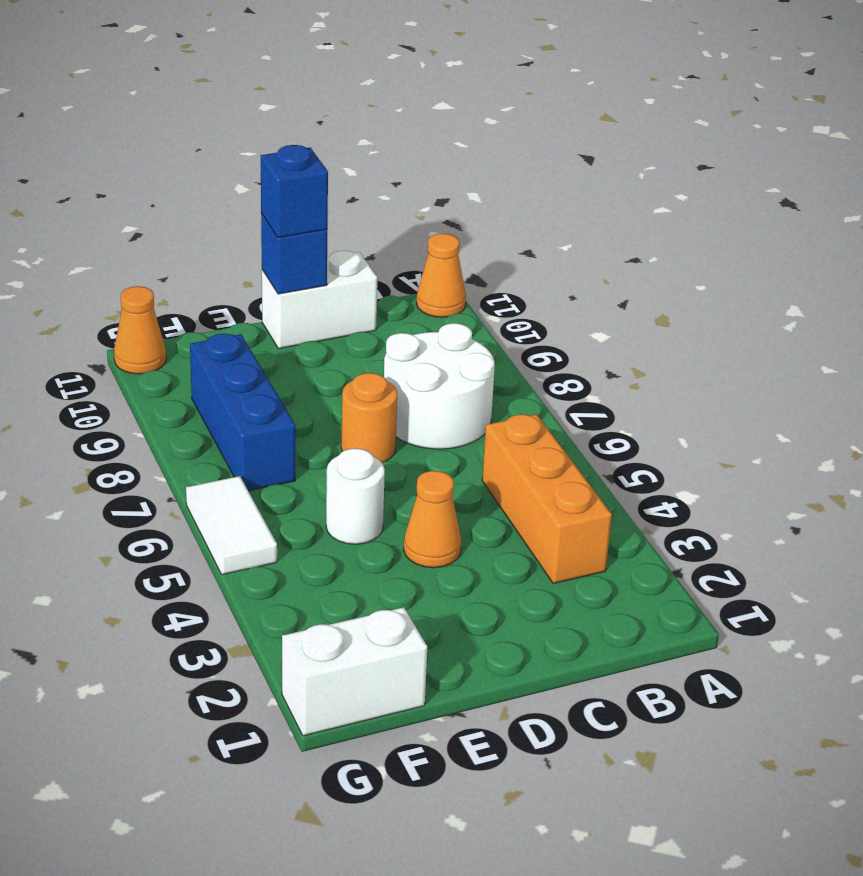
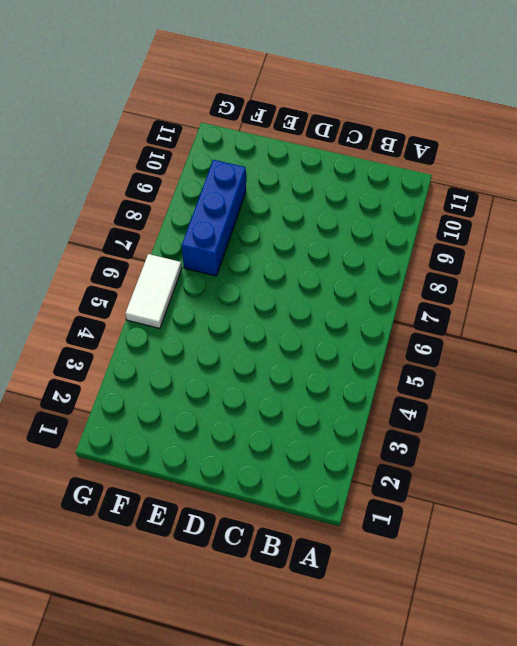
none -> orange cone A11 level 1
none -> orange brick B3:B5 level 1
none -> white round brick B7:C8 level 1

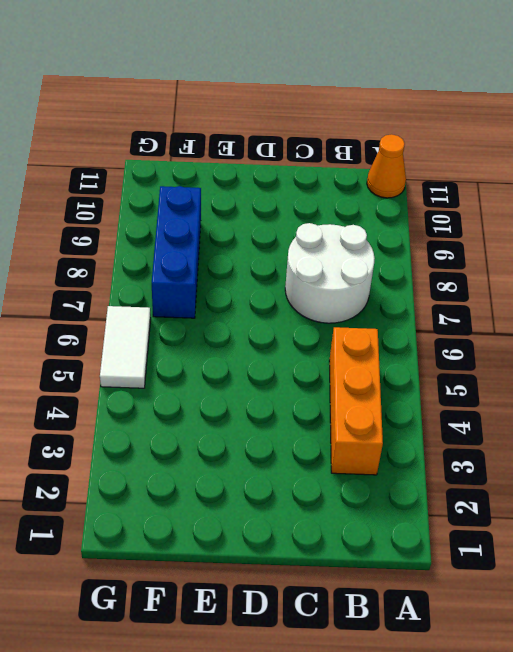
none -> white brick C11:D11 level 1
none -> orange cone D4 level 1
none -> orange round brick D7 level 1

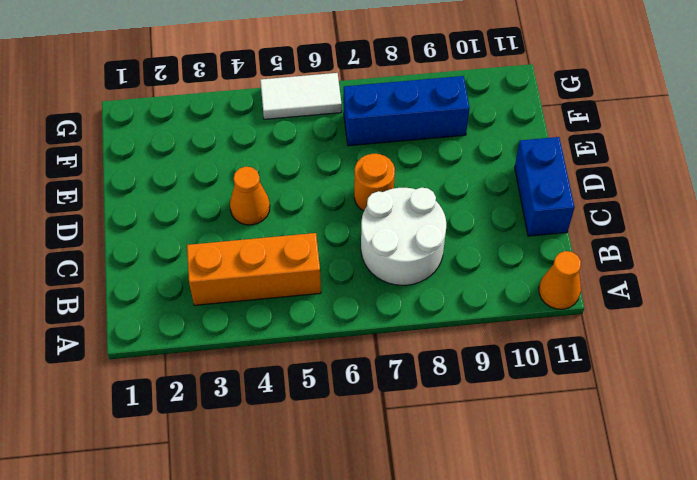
blue brick C11:D11 level 1 -> white brick C11:D11 level 1
none -> white round brick E5 level 1
none -> white brick F1:G1 level 1
none -> orange cone G11 level 1

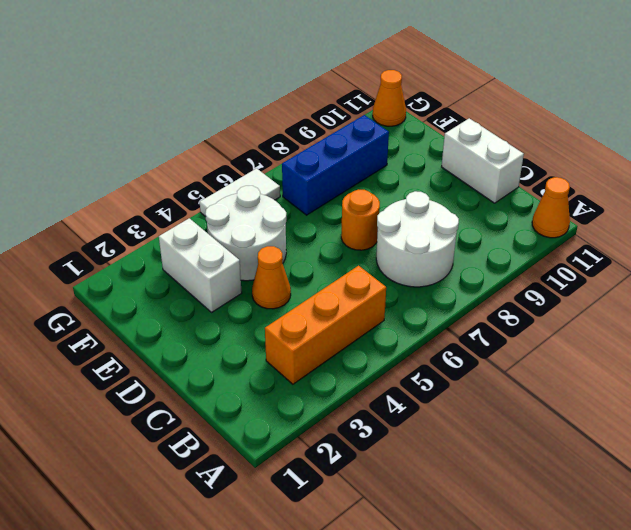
white brick E3:F3 level 1 -> white brick F1:G1 level 1
white round brick E4:F5 level 1 -> white round brick E5 level 1
none -> blue brick D11 level 2
none -> blue brick D11 level 3

